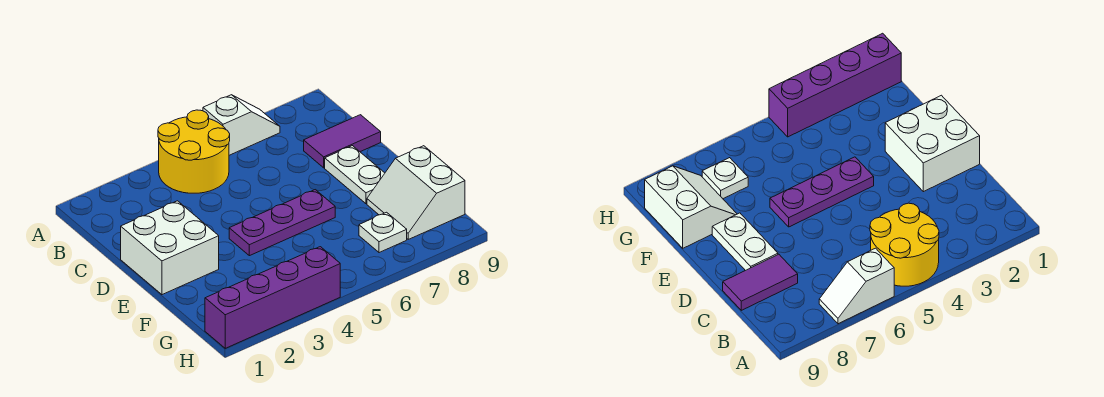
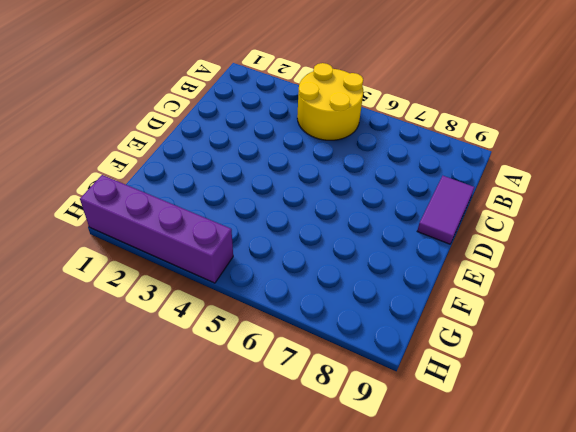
purple tile C9:D9 level 1 -> purple tile C8:C9 level 1
none -> white slope A6:A7 level 1 top 6
none -> white brick D1:E2 level 1

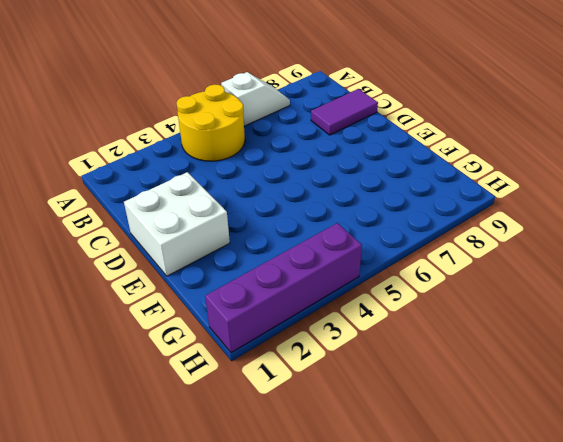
none -> white plate D8:E8 level 1
none -> purple plate E4:E6 level 1

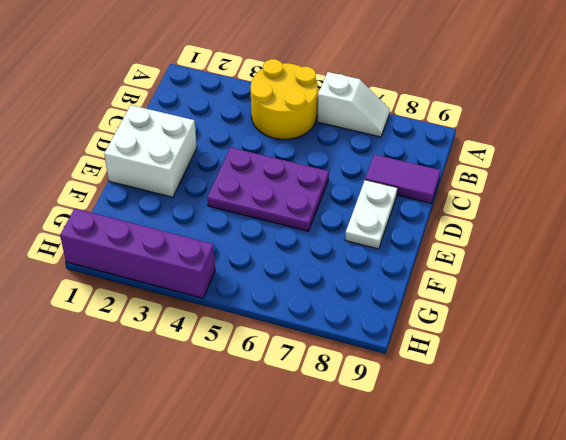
purple plate D4:E6 level 1 -> purple plate E4:E6 level 1
none -> white slope F8:G9 level 1 top 9
none -> white plate G7 level 1

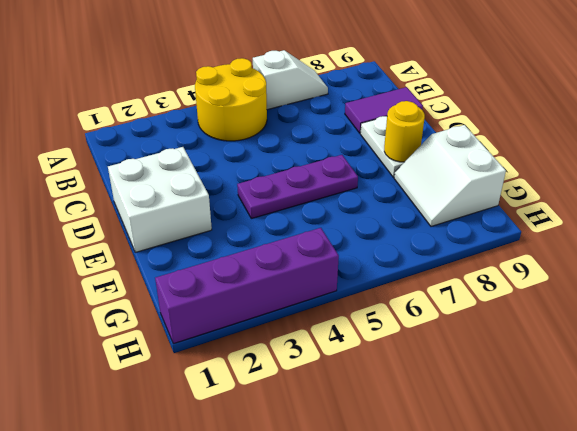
yellow round brick E8 level 2 -> none
none -> white plate G7 level 1

